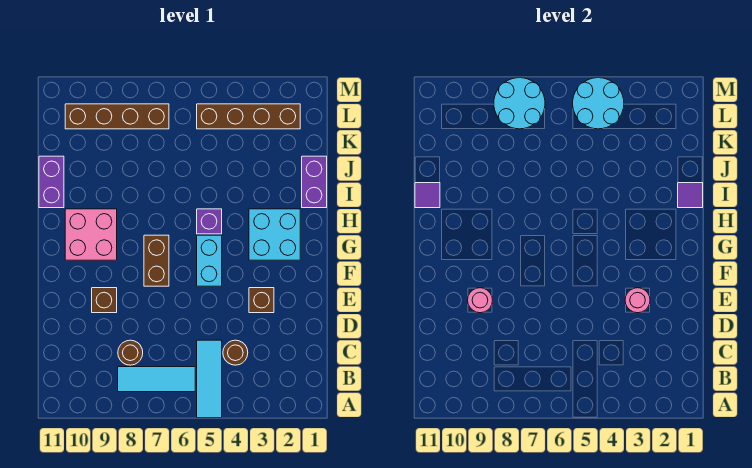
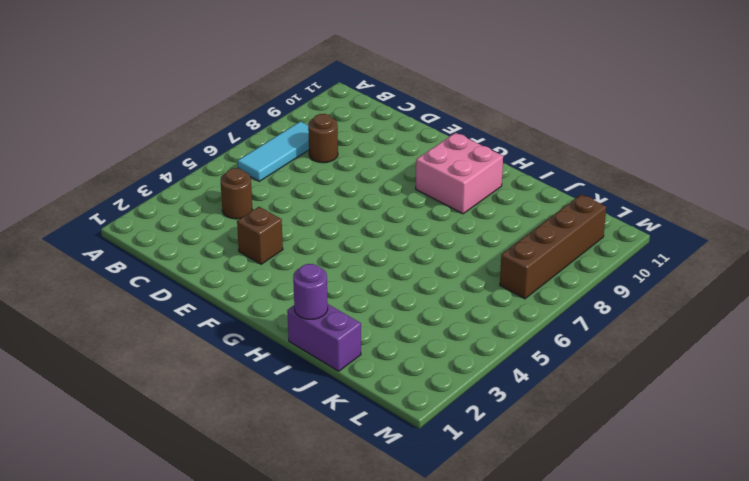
purple round brick I1 level 2 -> purple tile I1 level 2
none -> cyan tile A5:C5 level 1
none -> brown brick E9 level 1
none -> cyan brick F5:G5 level 1

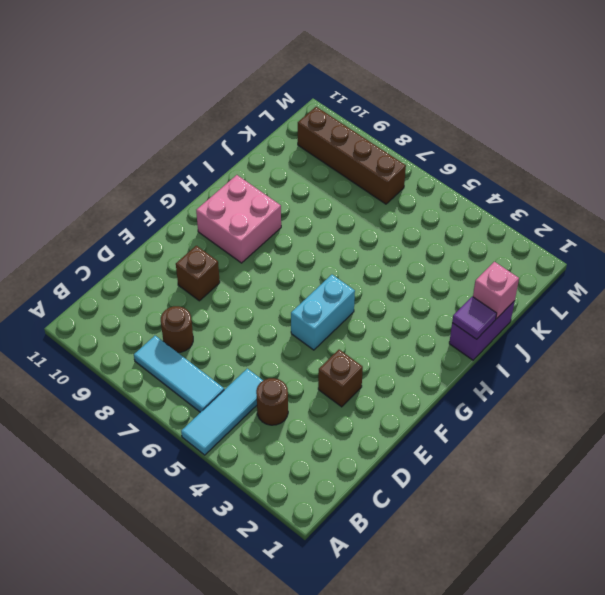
pink brick J1 level 2 -> none
none -> brown brick F7:G7 level 1
none -> cyan brick G2:H3 level 1
none -> purple brick H5 level 1

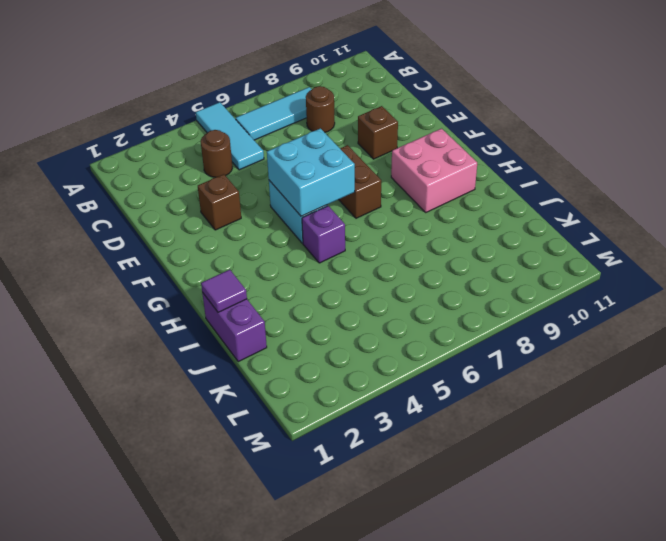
cyan brick F5:G6 level 2 -> cyan brick G2:H3 level 1
none -> purple brick I11:J11 level 1
none -> brown brick L2:L5 level 1
none -> brown brick L7:L10 level 1

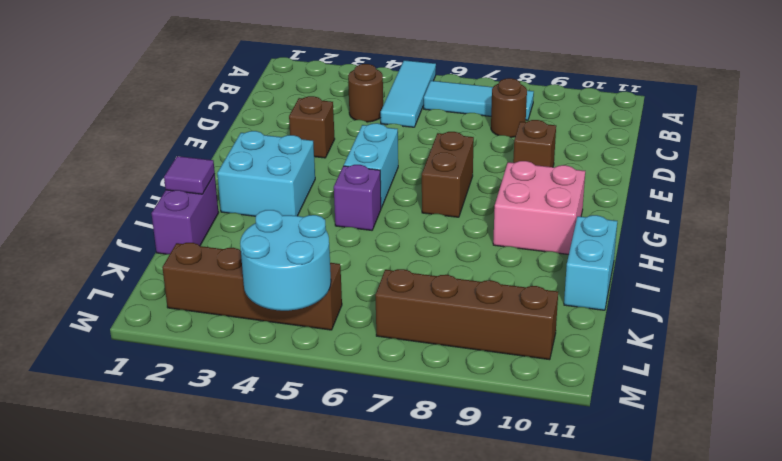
cyan brick I11:J11 level 1 -> purple brick I11:J11 level 1
none -> pink round brick E3 level 2
none -> pink round brick E9 level 2
none -> purple tile I11 level 2

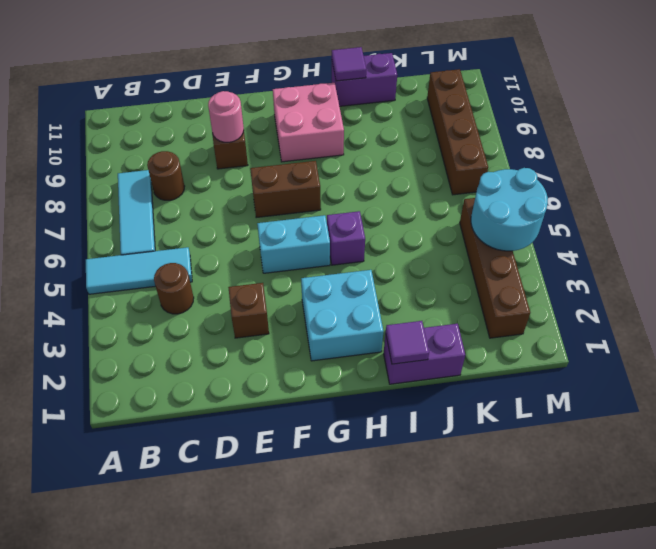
none -> pink round brick E3 level 2
none -> cyan round brick L7:M8 level 2

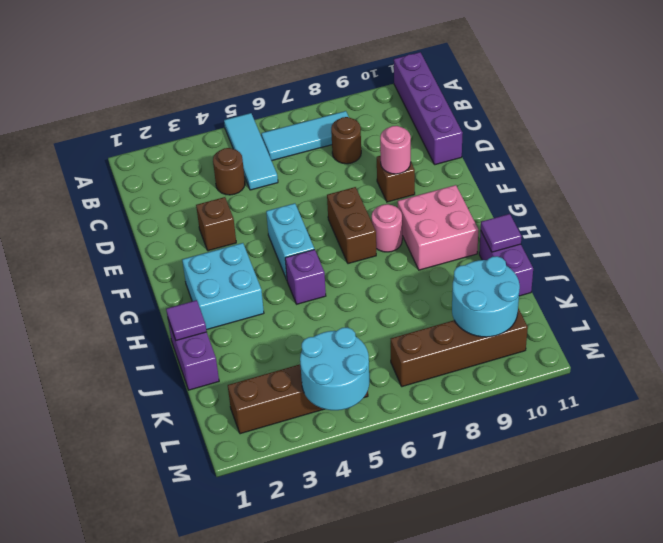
purple brick A11:D11 level 1 -> none
pink round brick G8 level 1 -> pink round brick E3 level 2
cyan round brick K9:L10 level 2 -> cyan round brick L7:M8 level 2

